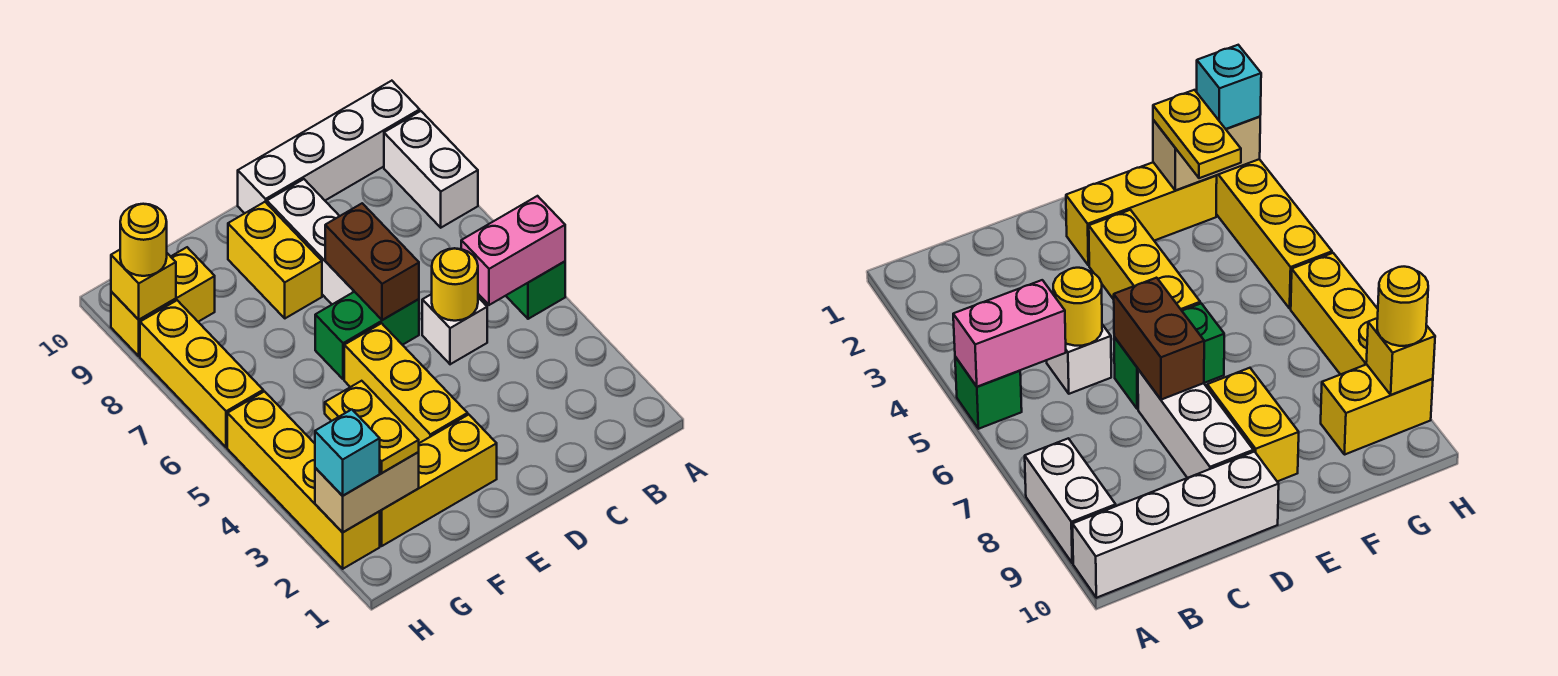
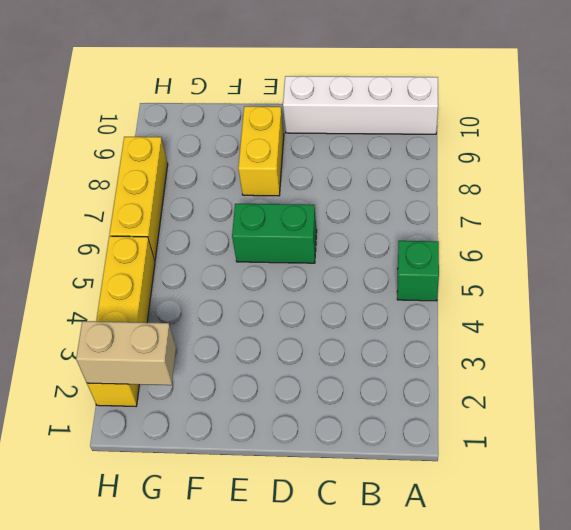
none -> white brick A8:A9 level 1
none -> white brick C5 level 1
none -> white brick D7:D9 level 1

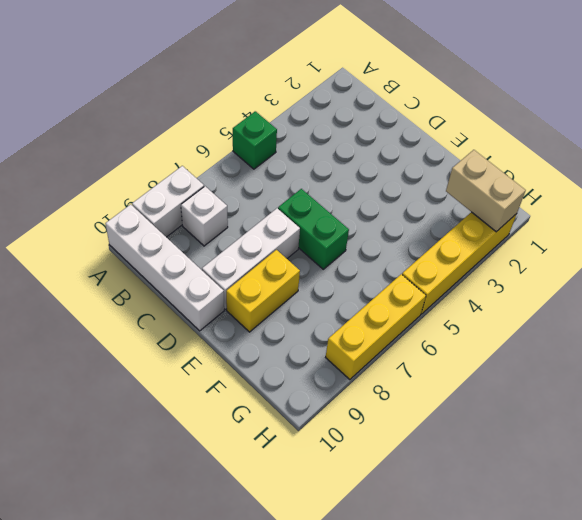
white brick B8 level 1 -> white brick C5 level 1
none -> yellow brick E2:G2 level 1
none -> yellow brick E3:E5 level 1
none -> yellow brick G9:H9 level 1

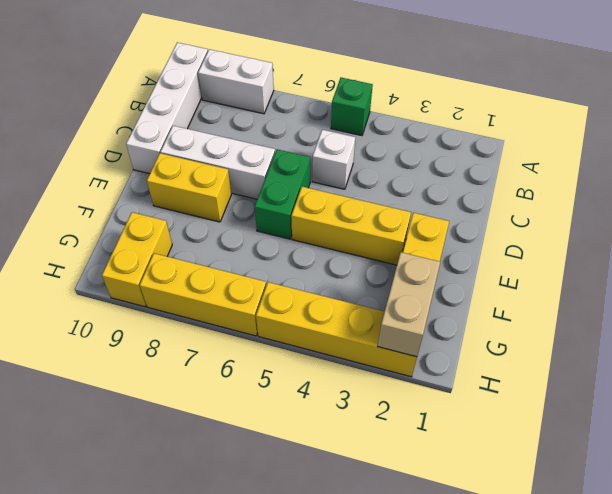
none -> pink brick A5:B5 level 2
none -> yellow round brick C5 level 2
none -> brown brick D6:D7 level 2

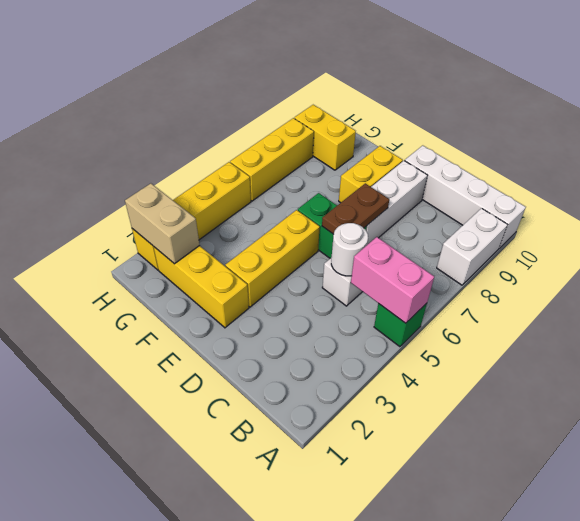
white round brick C5 level 2 -> yellow round brick C5 level 2
brown plate D6:D7 level 2 -> brown brick D6:D7 level 2
none -> yellow brick H9 level 2
none -> yellow plate G2:G3 level 3
none -> cyan brick H2 level 3

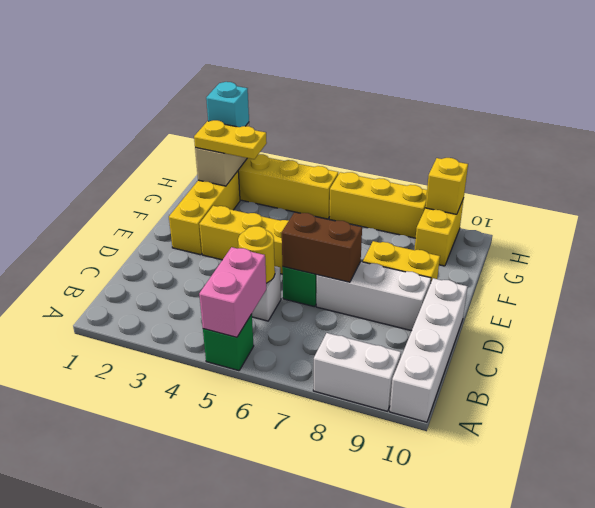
none -> yellow round brick H9 level 3

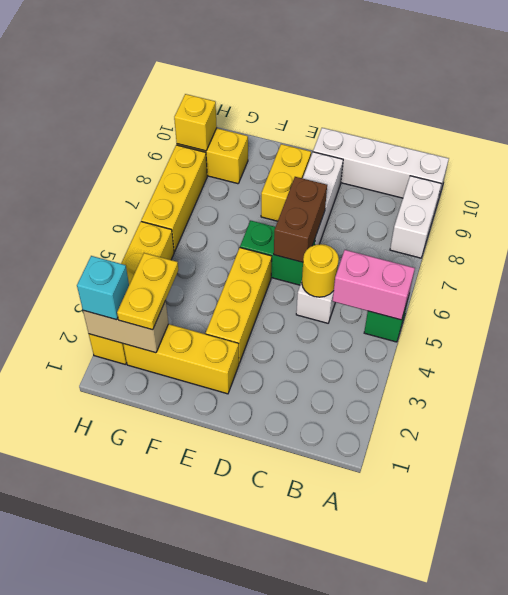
none -> yellow round brick H9 level 3

